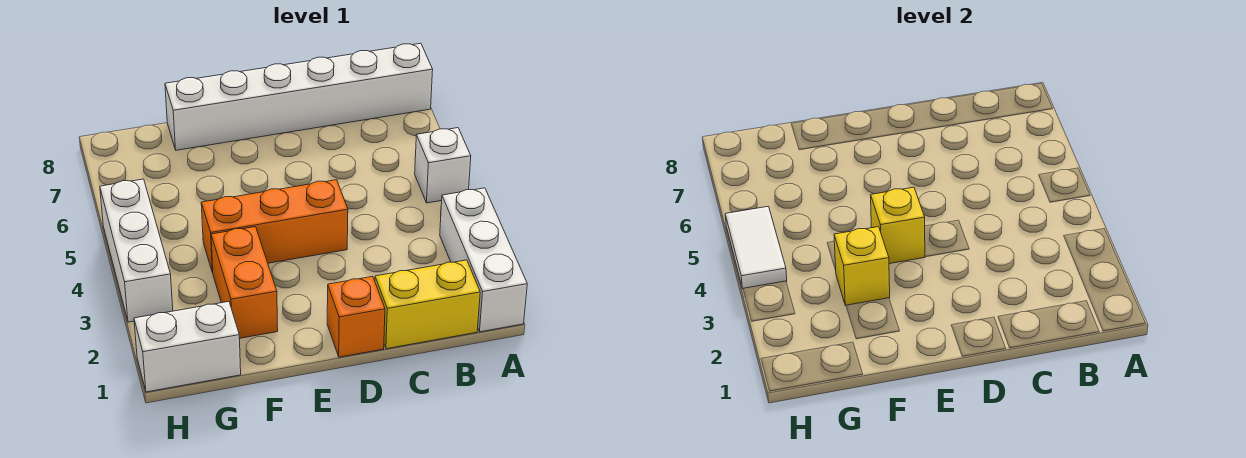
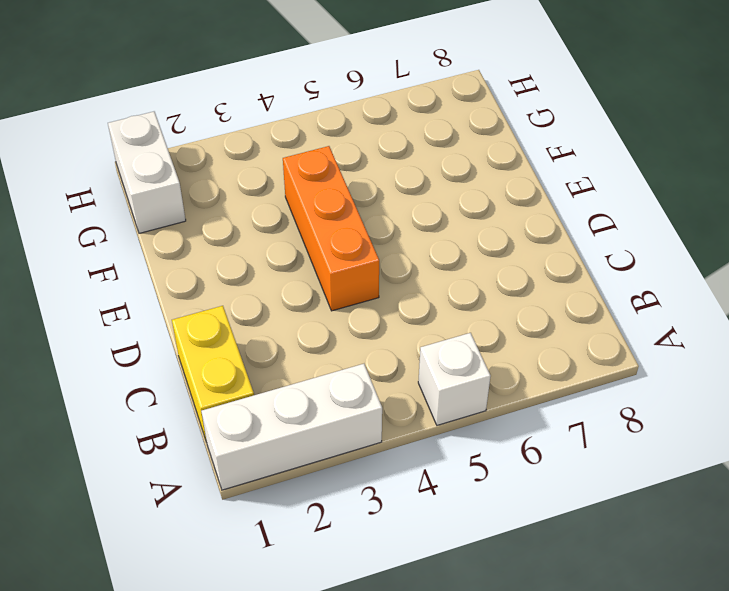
none -> white brick A8:F8 level 1
none -> orange brick D1 level 1
none -> orange brick F2:F3 level 1

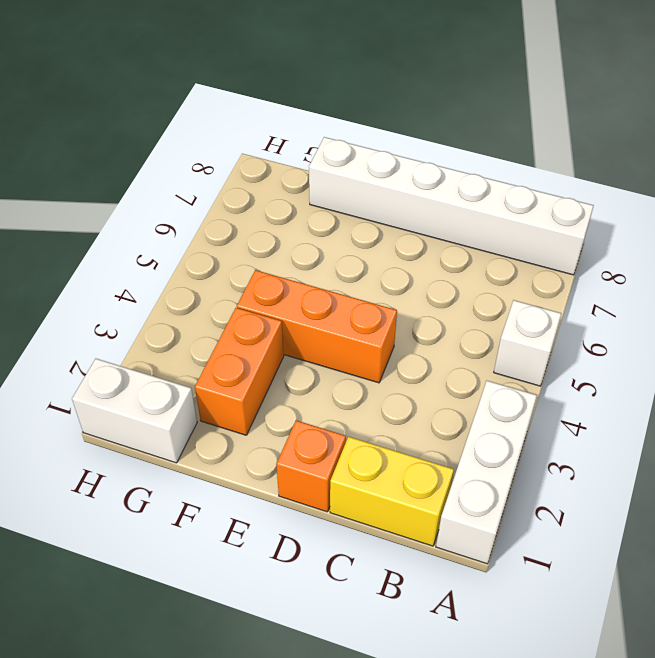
none -> white brick H3:H5 level 1
none -> yellow brick E4 level 2
none -> yellow brick F3 level 2

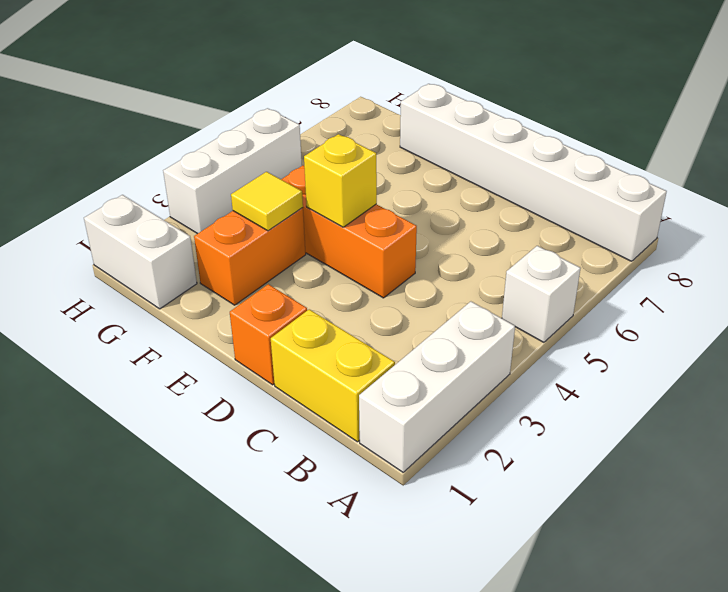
yellow tile F3 level 2 -> yellow brick F3 level 2
none -> white tile H4:H5 level 2

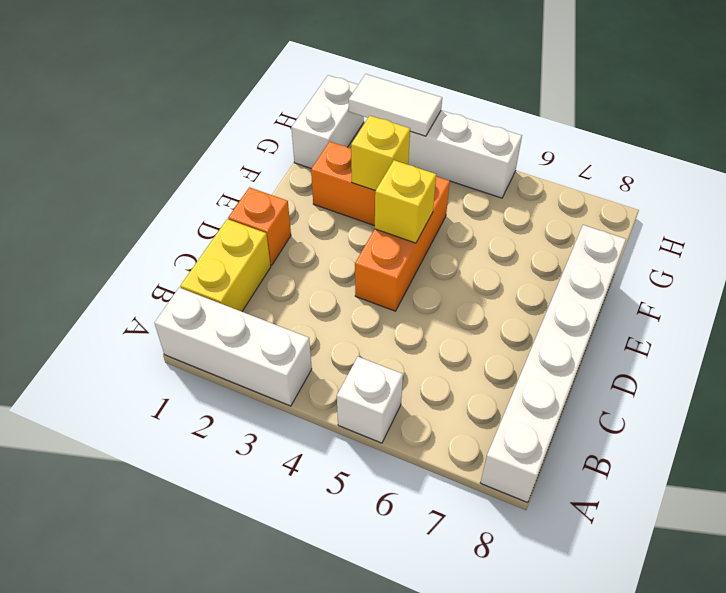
white tile H2:H3 level 2 -> white tile H4:H5 level 2

